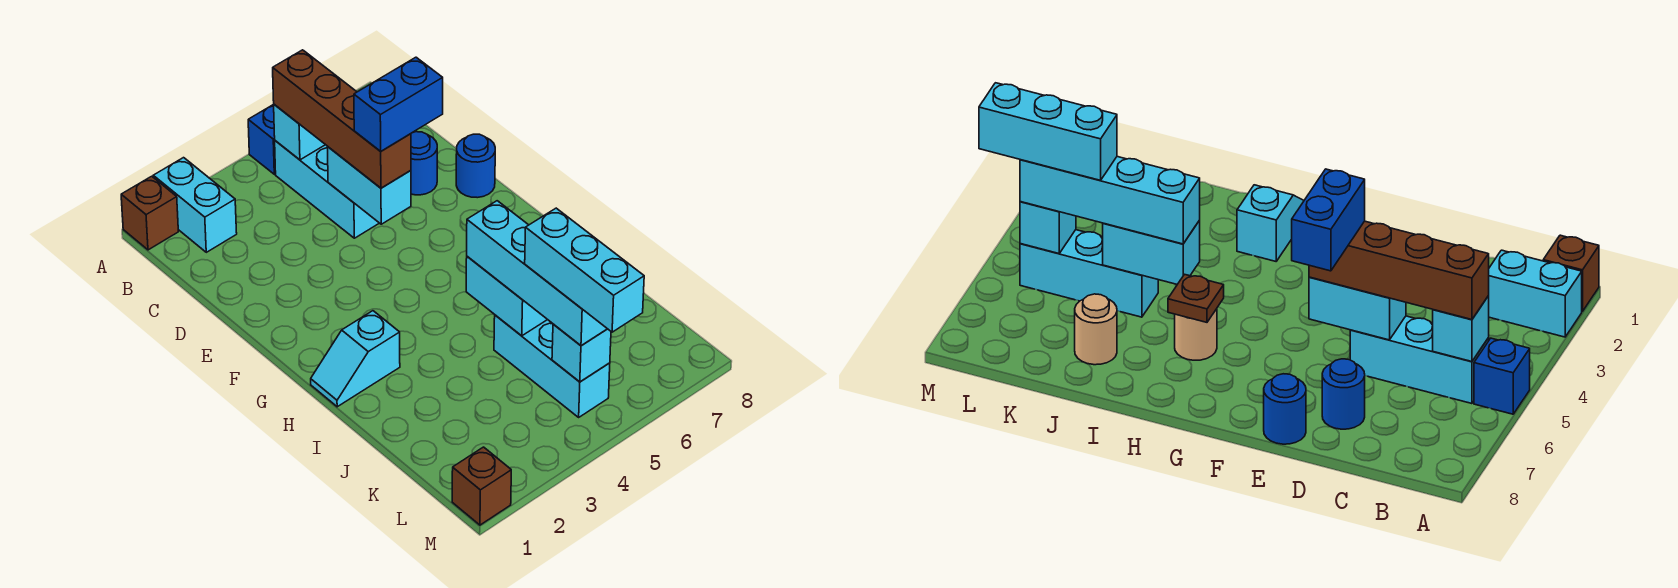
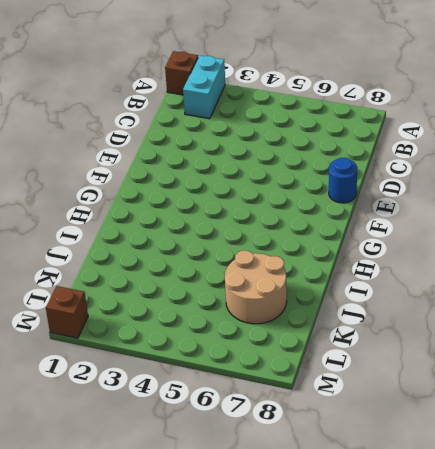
tan round brick J6:K7 level 1 -> tan round brick J7 level 1
none -> blue brick A5 level 1
none -> cyan brick B5:D5 level 1
none -> blue round brick D7 level 1

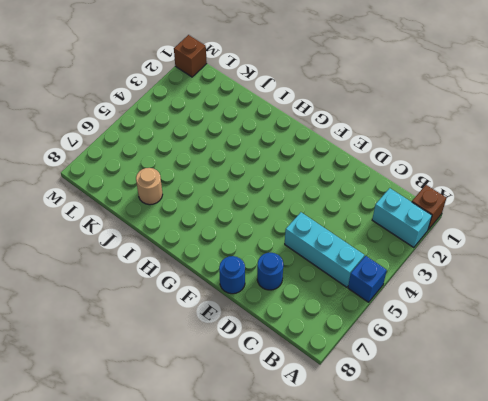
none -> cyan slope H1:H2 level 1 top 2
none -> tan round brick H6 level 1
none -> cyan brick J5:L5 level 1

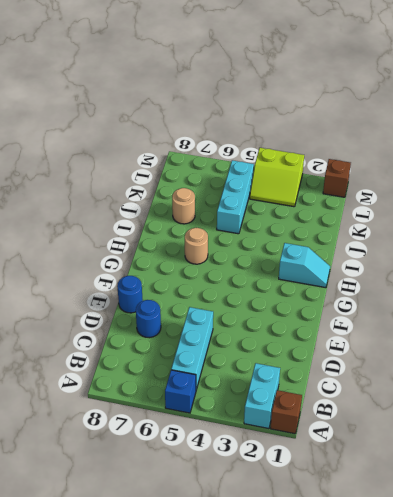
lime slope L3:M4 level 1 top M -> none
none -> cyan brick B5 level 2
none -> cyan brick D5:E5 level 2
none -> brown plate H6 level 2

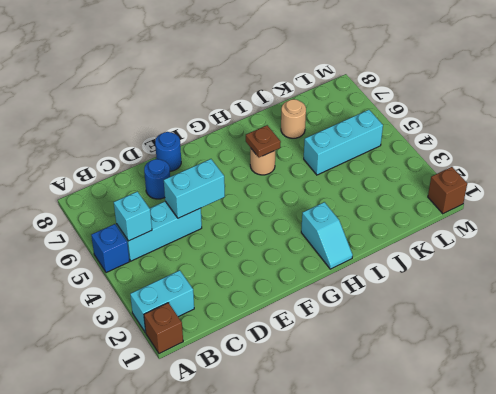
none -> cyan brick I5:J5 level 2
none -> cyan brick L5 level 2
none -> brown brick B5:E5 level 3

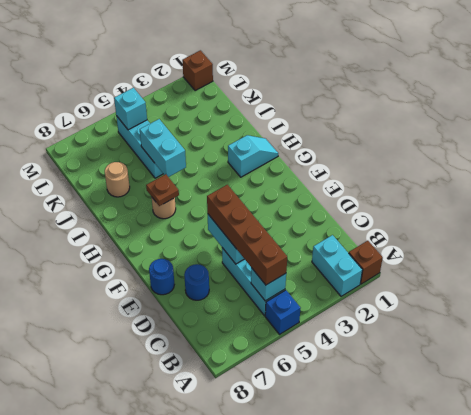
none -> cyan brick I5:L5 level 3
none -> blue brick E5:E6 level 4
none -> cyan brick K5:M5 level 4

